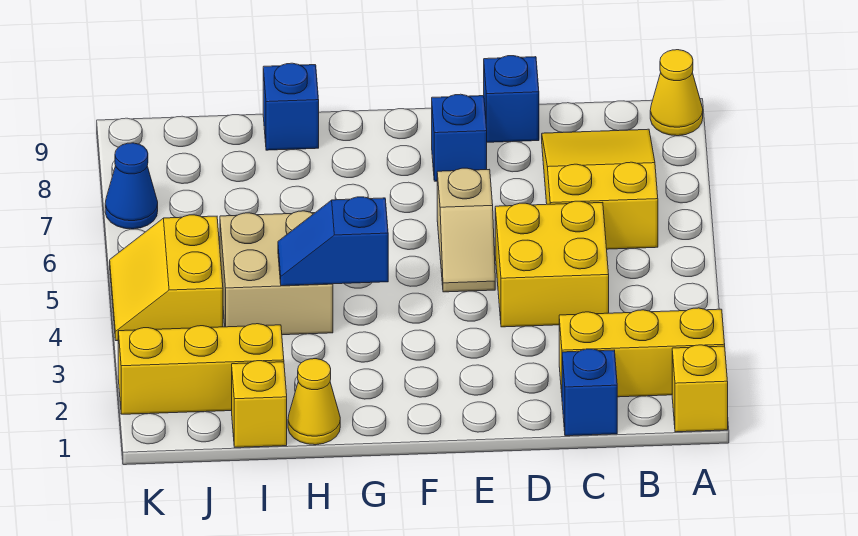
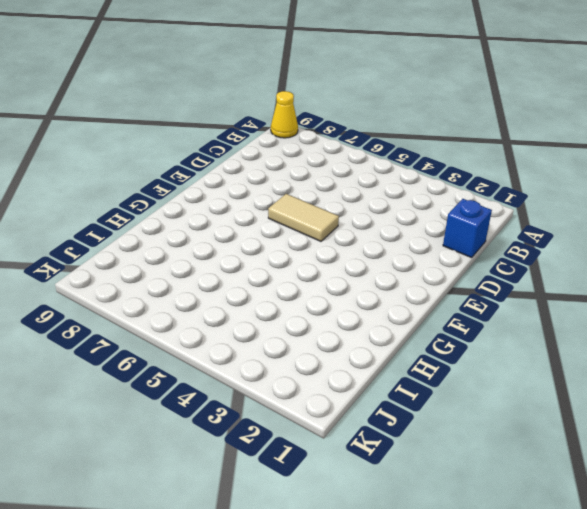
tan tile E5:E6 level 1 -> tan slope E5:E6 level 1 top 6
none -> yellow brick A1 level 1
none -> yellow brick A2:C2 level 1
none -> yellow slope B6:C8 level 1 top 6

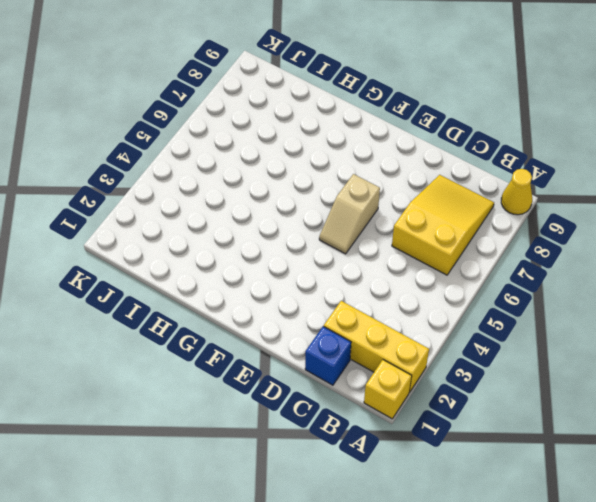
none -> yellow brick C4:D5 level 1
none -> blue brick D9 level 1
none -> blue brick E8 level 1

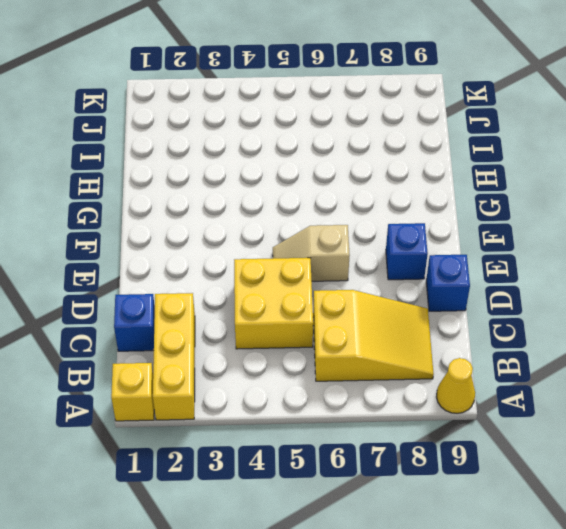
none -> yellow cone H1 level 1
none -> tan brick H4:I5 level 1
none -> blue brick H9 level 1

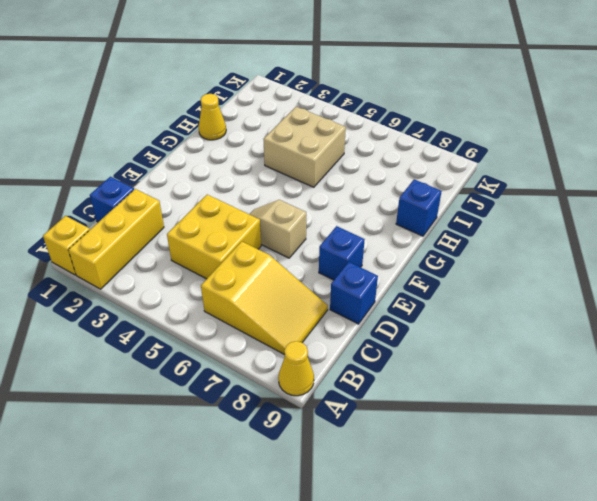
none -> yellow brick I1 level 1
none -> yellow brick I2:K2 level 1
none -> yellow slope J4:K5 level 1 top J

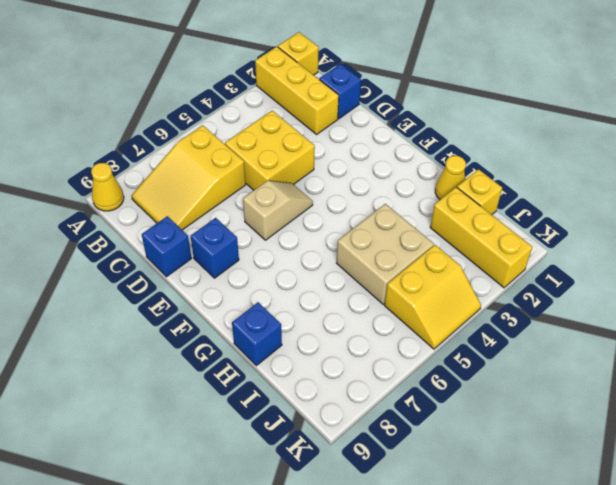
none -> blue cone K7 level 1
none -> blue slope G4:H4 level 2 top G

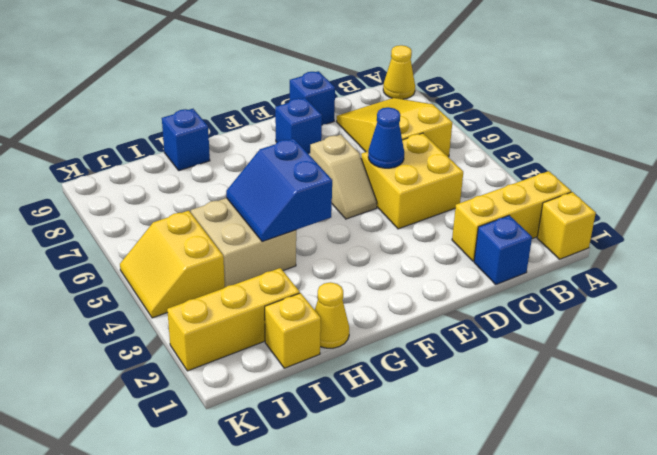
blue cone D5 level 2 -> blue cone K7 level 1
blue slope G4:H5 level 2 top G -> blue slope G4:H4 level 2 top G

